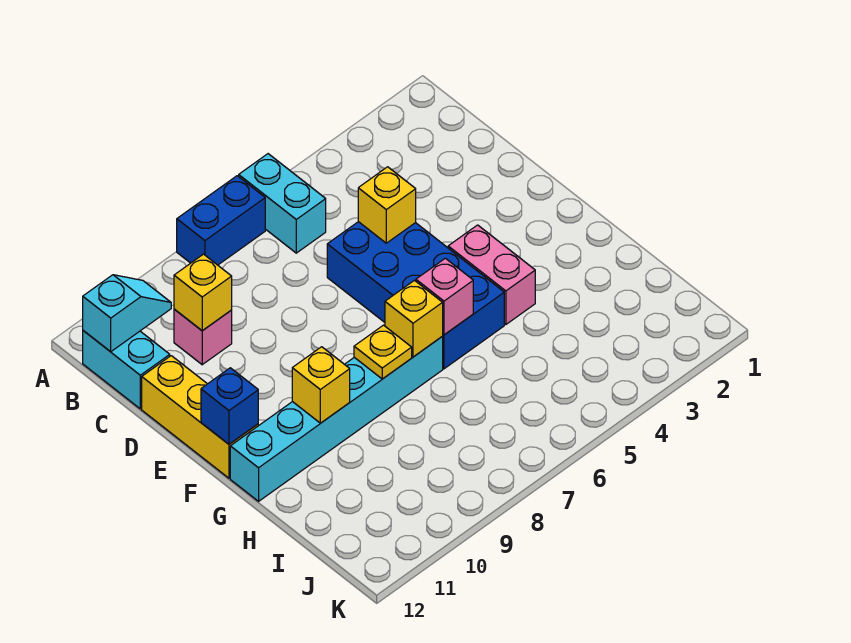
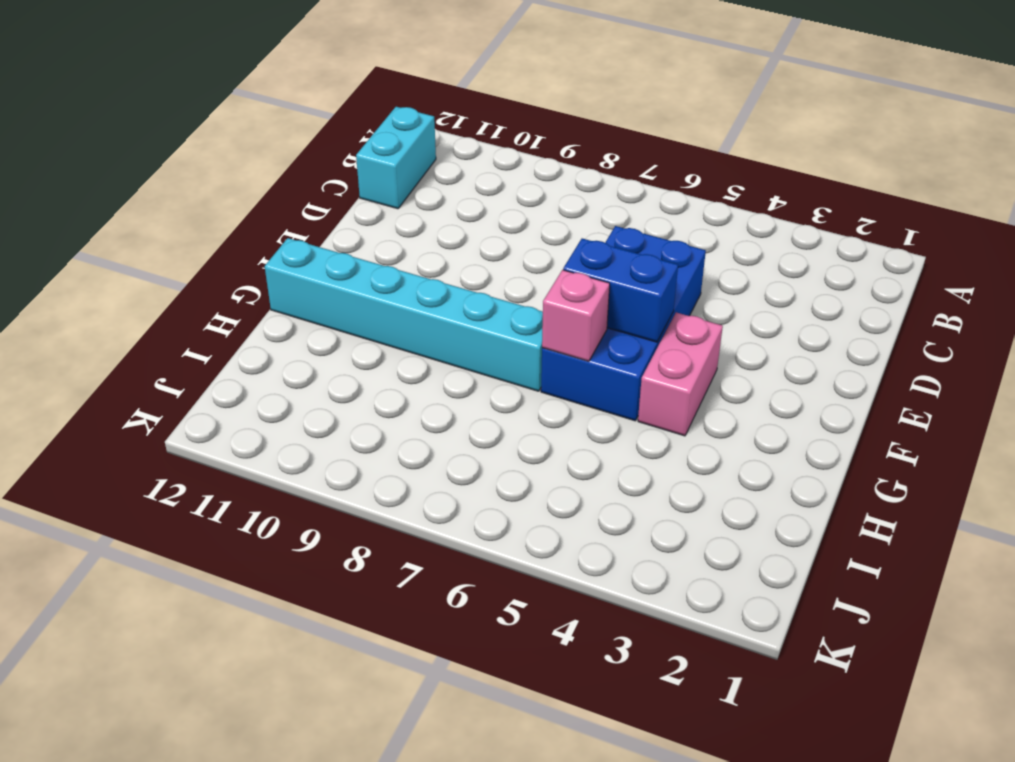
blue brick F5:F6 level 2 -> blue brick A7:A8 level 1
none -> cyan brick A6:B6 level 1
none -> pink brick C10 level 1
none -> yellow brick D12:F12 level 1

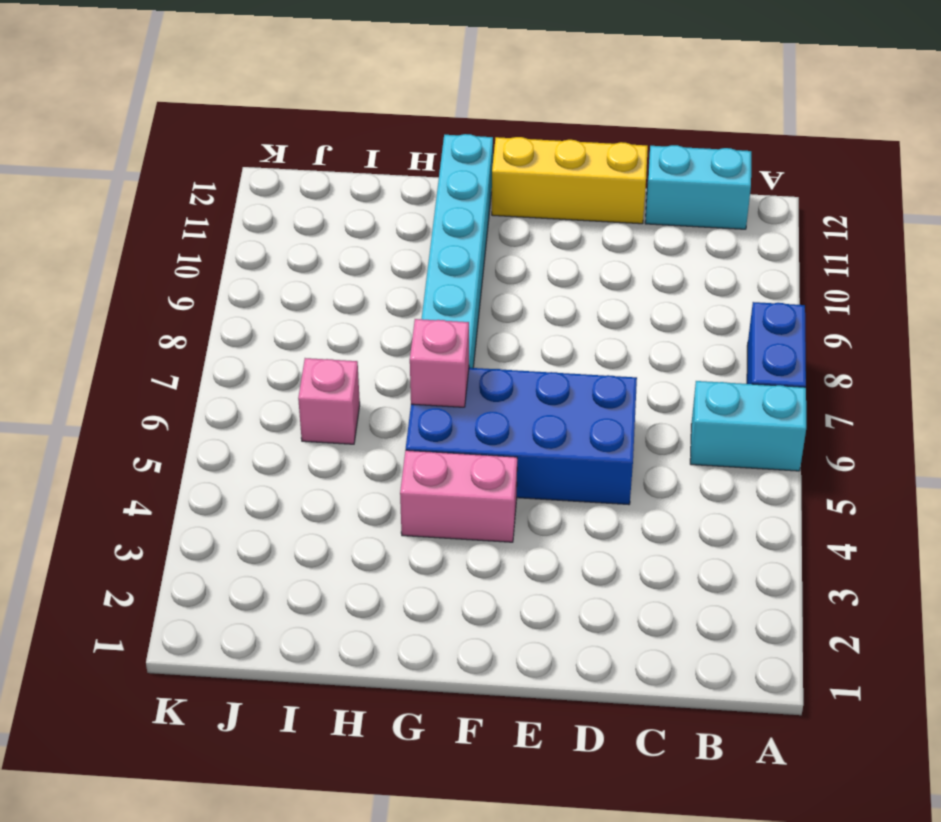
pink brick I6 level 1 -> pink brick C10 level 1
none -> cyan slope B11:B12 level 2 top 12
none -> yellow brick C10 level 2
none -> yellow brick D5 level 2

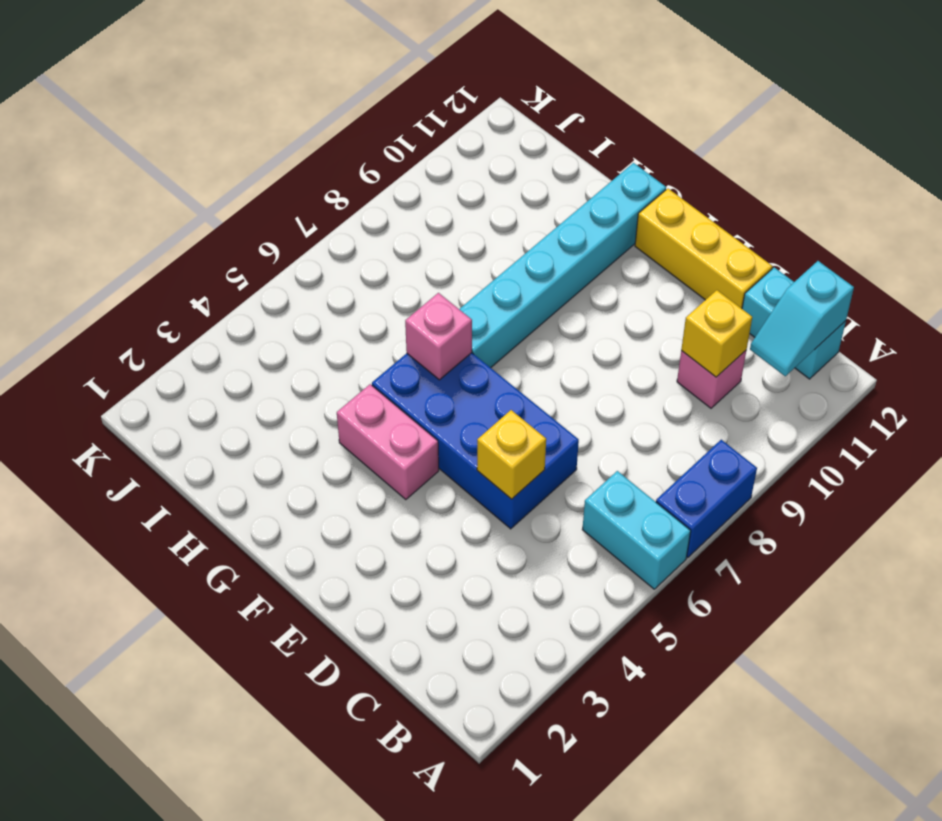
none -> blue brick F12 level 2
none -> yellow brick G7 level 2
none -> yellow plate G8 level 2

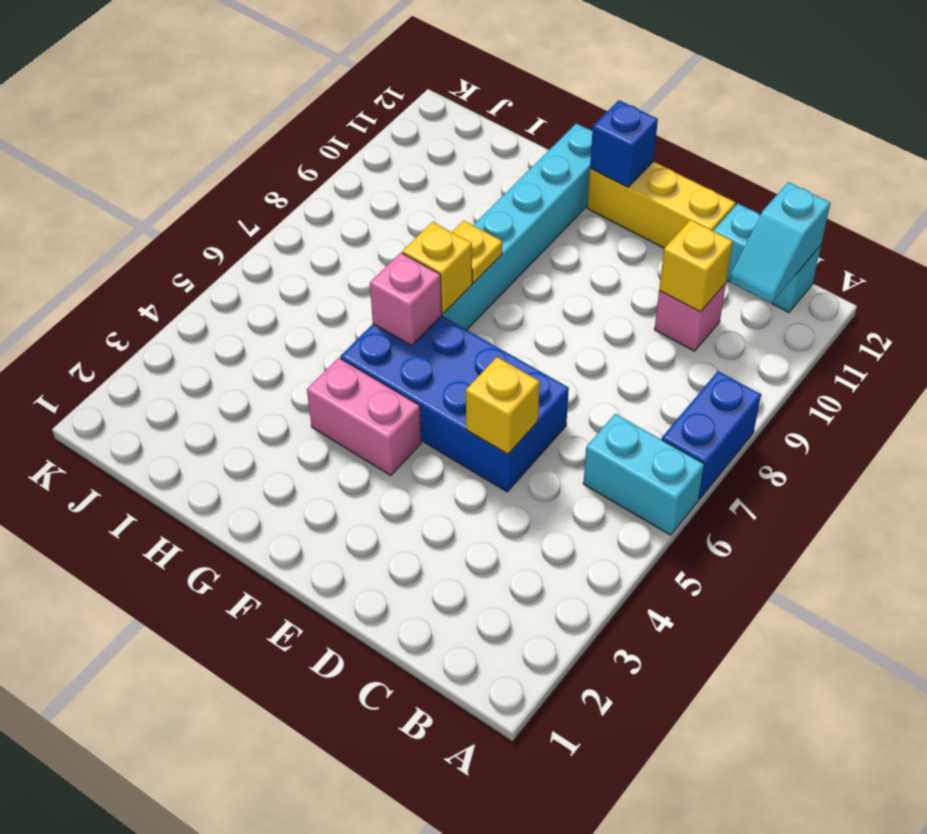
none -> yellow brick G10 level 2

